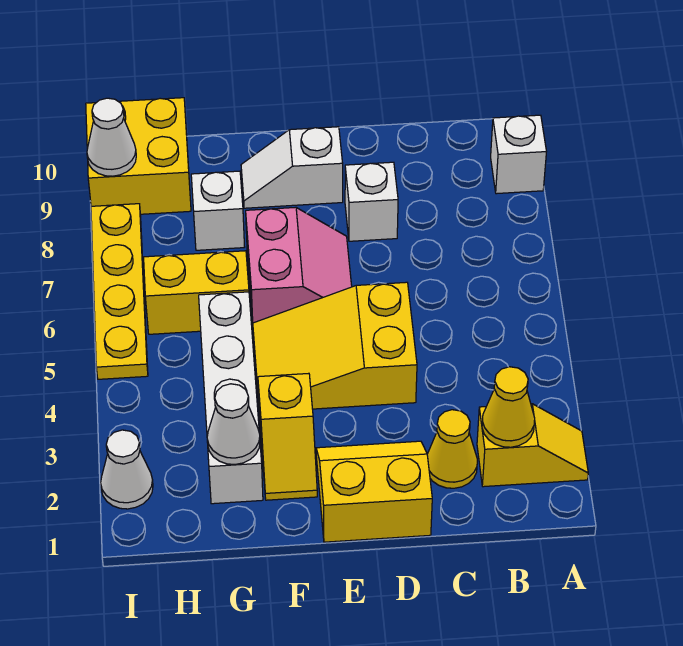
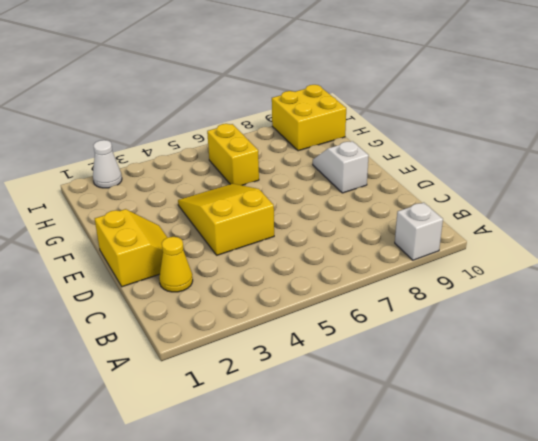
none -> yellow slope A2:B2 level 1 top B
none -> white brick D8 level 1
none -> pink slope E6:F7 level 1 top F

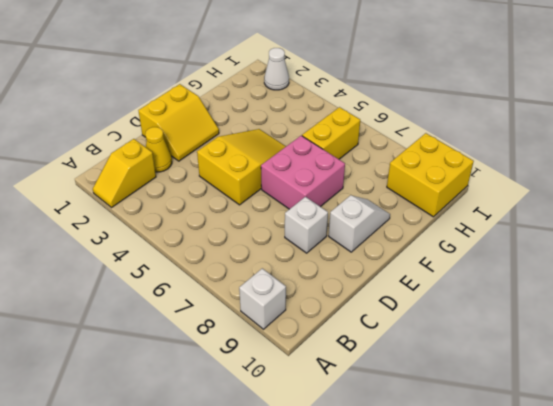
pink brick E6:F7 level 1 -> pink slope E6:F7 level 1 top F
none -> yellow slope F2:F3 level 1 top 3
none -> white brick G2:G5 level 1
none -> white brick G8 level 1

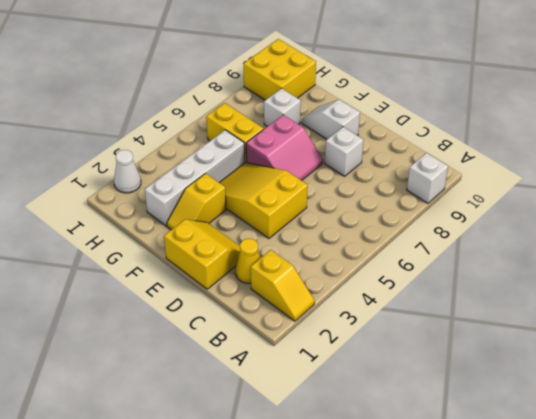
none -> yellow plate I5:I8 level 1
none -> yellow cone B2 level 2
none -> white cone G2 level 2

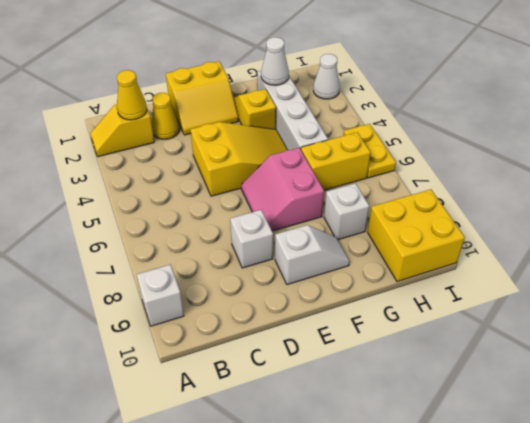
yellow plate I5:I6 level 1 -> yellow plate I5:I8 level 1
none -> white cone I9 level 2

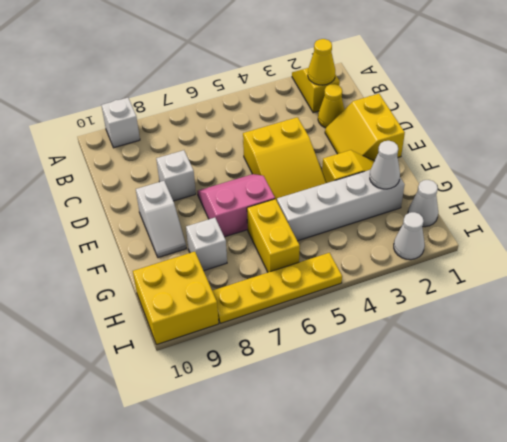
white cone H1 level 1 -> white cone I9 level 2

